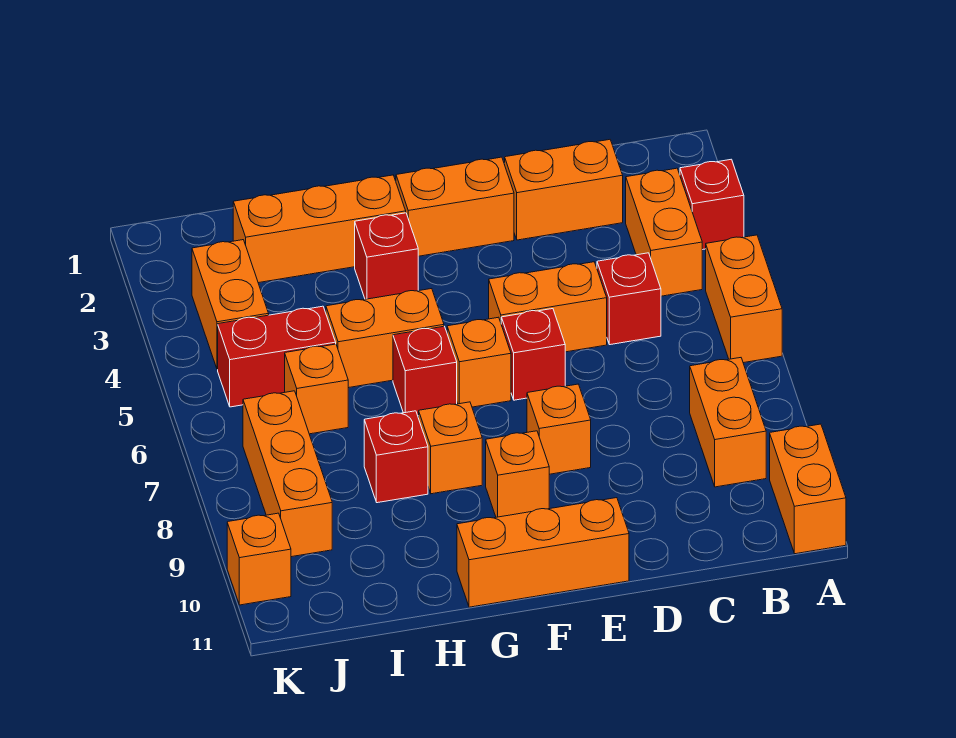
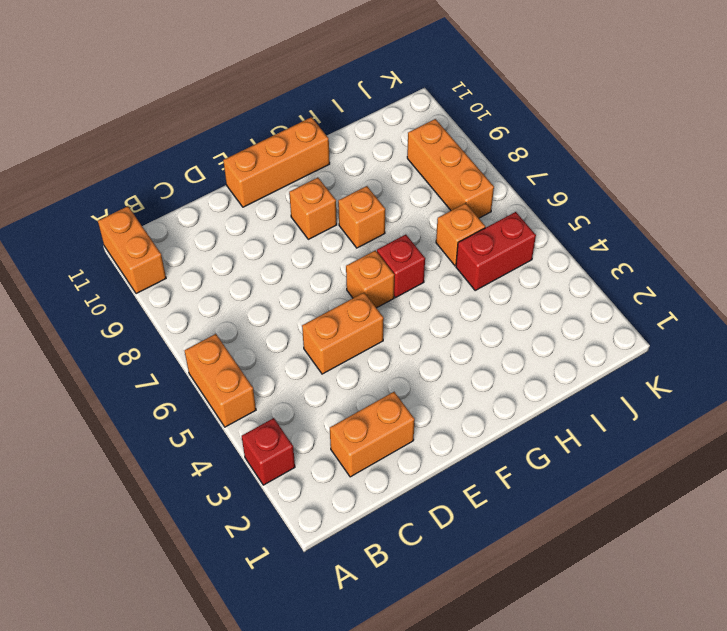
none -> orange brick B3:B4 level 1
none -> orange brick B8:B9 level 1
none -> red brick C5 level 1

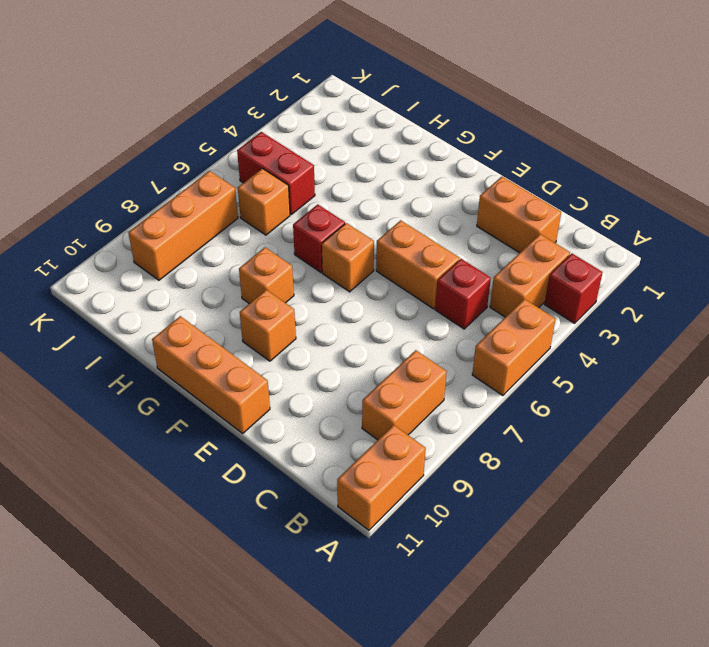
none -> orange brick E2:F2 level 1
none -> red brick E6 level 1
none -> orange brick E8 level 1

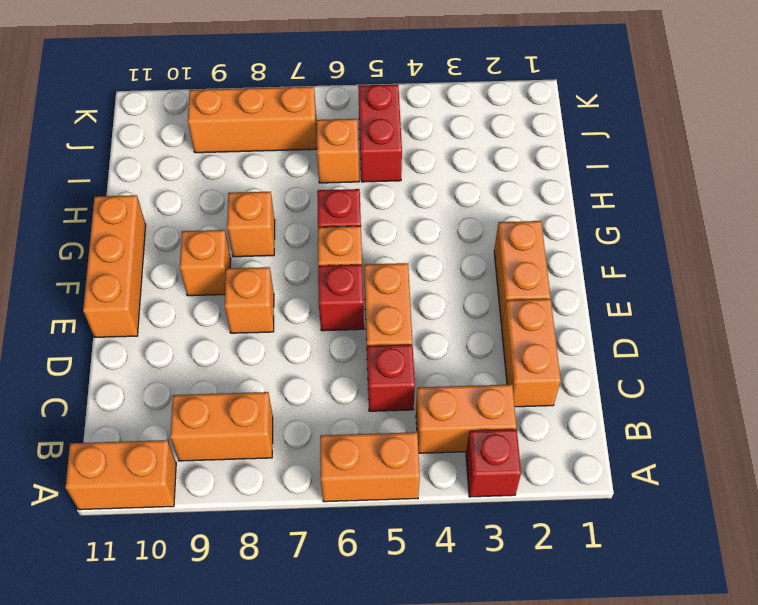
none -> orange brick G2:I2 level 1
none -> red brick G3 level 1
none -> orange brick G5:H5 level 1

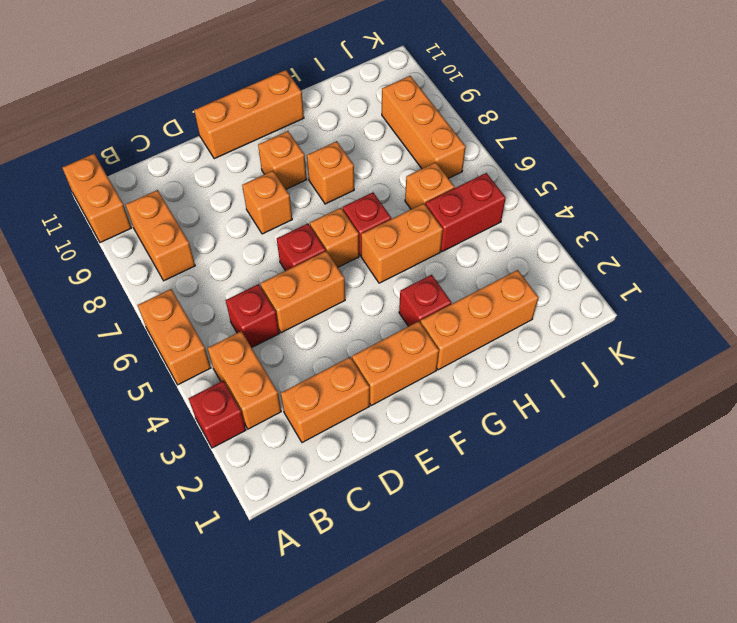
none -> red brick H8 level 1
none -> orange brick J3:J4 level 1
none -> orange brick K10 level 1

